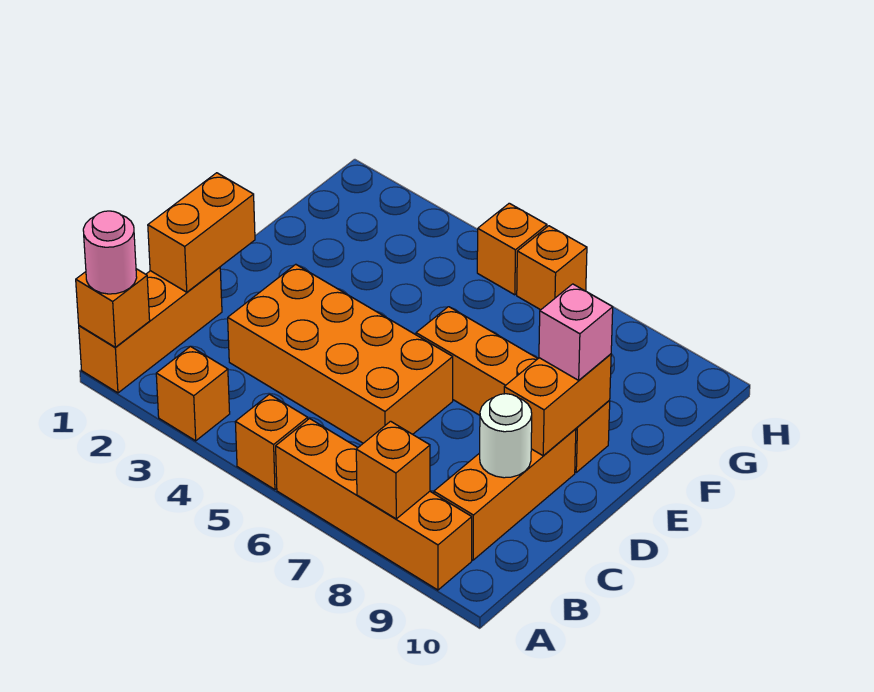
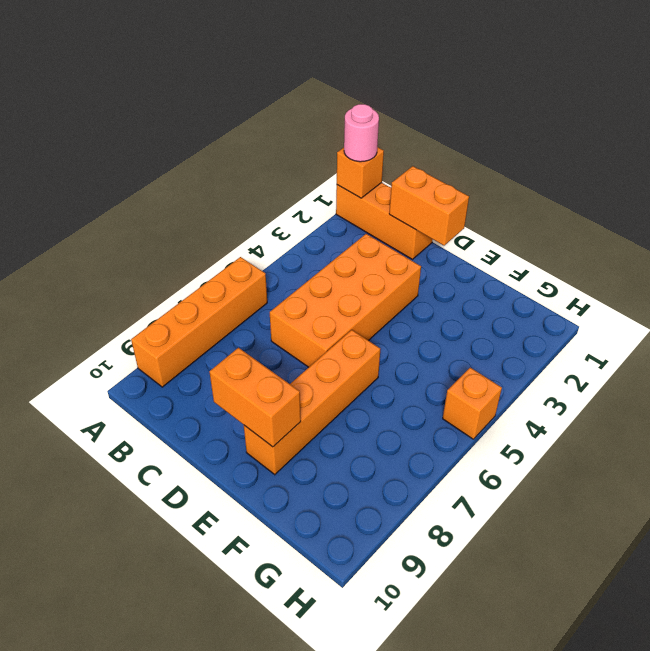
none -> orange brick A3 level 1
none -> orange brick A5 level 1
none -> orange brick B9:D9 level 1

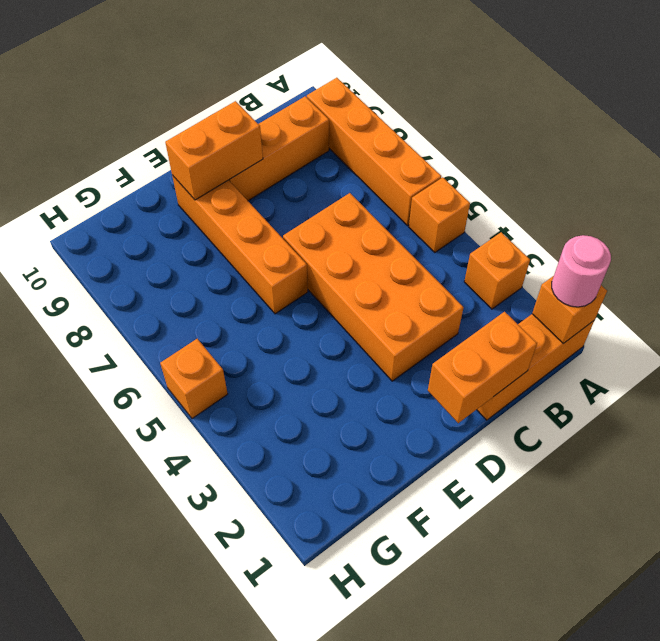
none -> orange brick H6 level 1
none -> orange brick A8 level 2
none -> white round brick C9 level 2

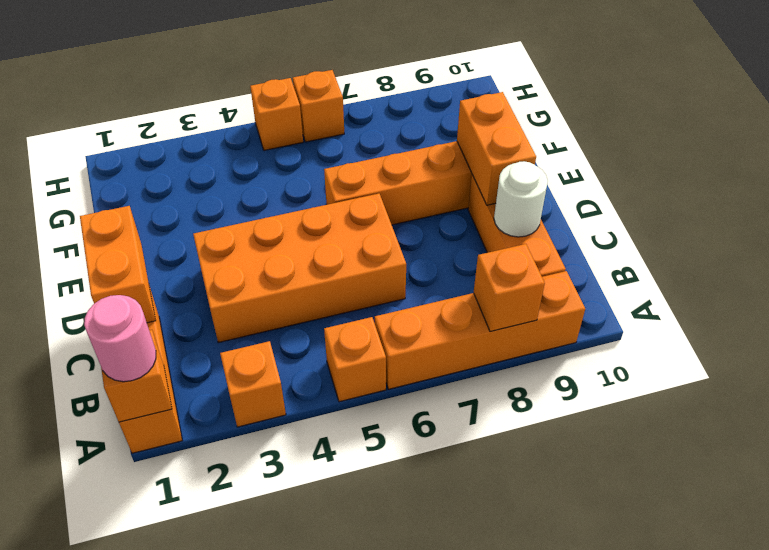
none -> pink brick E9 level 3

